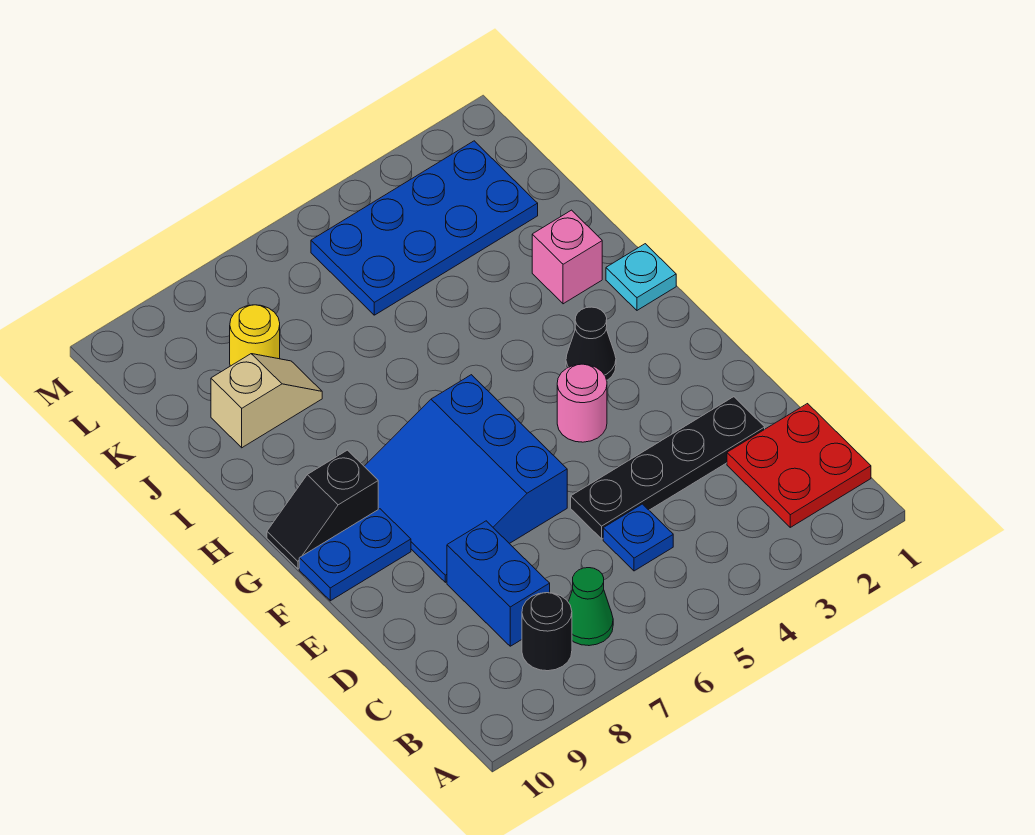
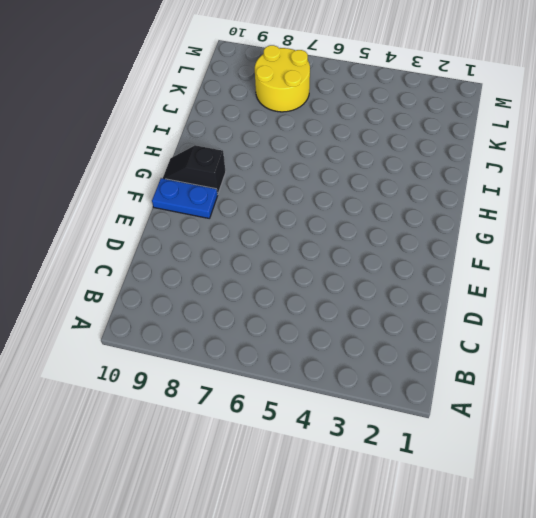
yellow round brick K7:L8 level 1 -> yellow round brick K8 level 1
none -> red plate B1:C2 level 1
none -> green cone B7 level 1
none -> black round brick B8 level 1

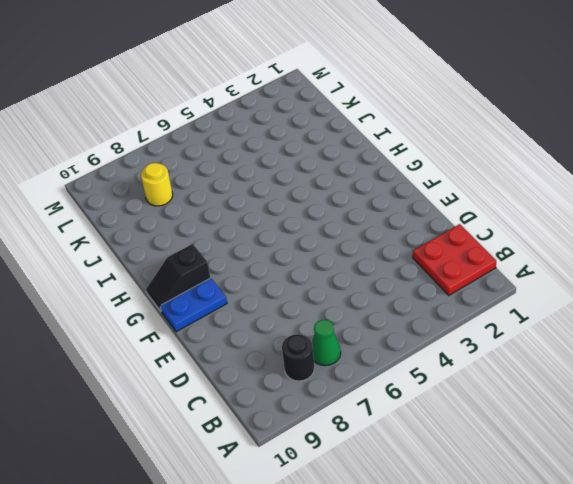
none -> blue plate C5 level 1
none -> blue brick C8:D8 level 1
none -> black plate D2:D5 level 1

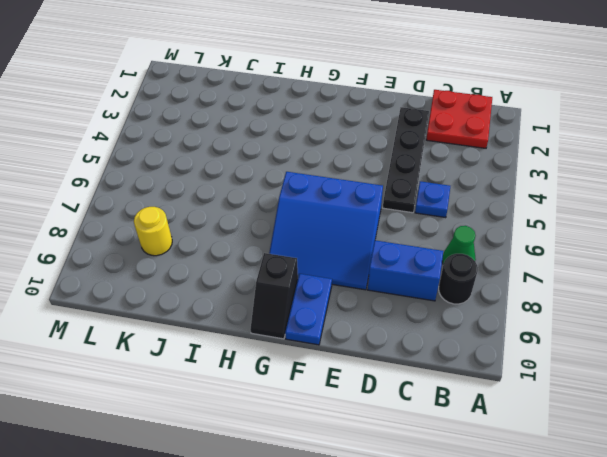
none -> pink round brick F4 level 1
none -> black cone G3 level 1
none -> cyan plate H1 level 1

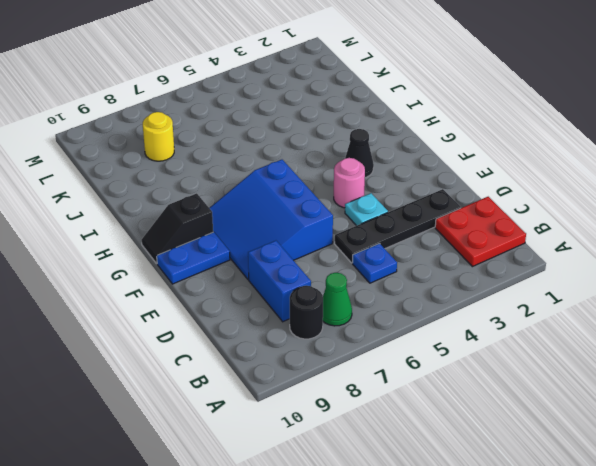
cyan plate E4 level 1 -> cyan plate H1 level 1
none -> pink brick I2 level 1
none -> tan slope J8:J9 level 1 top 9
none -> blue plate K2:L5 level 1

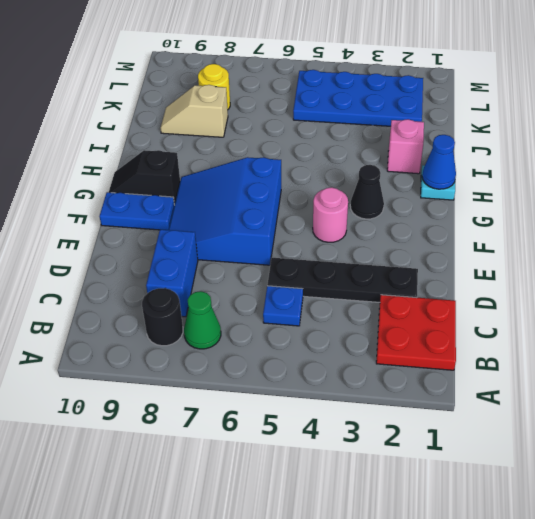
blue cone H1 level 2 -> none
tan slope J8:J9 level 1 top 8 -> tan slope J8:J9 level 1 top 9

